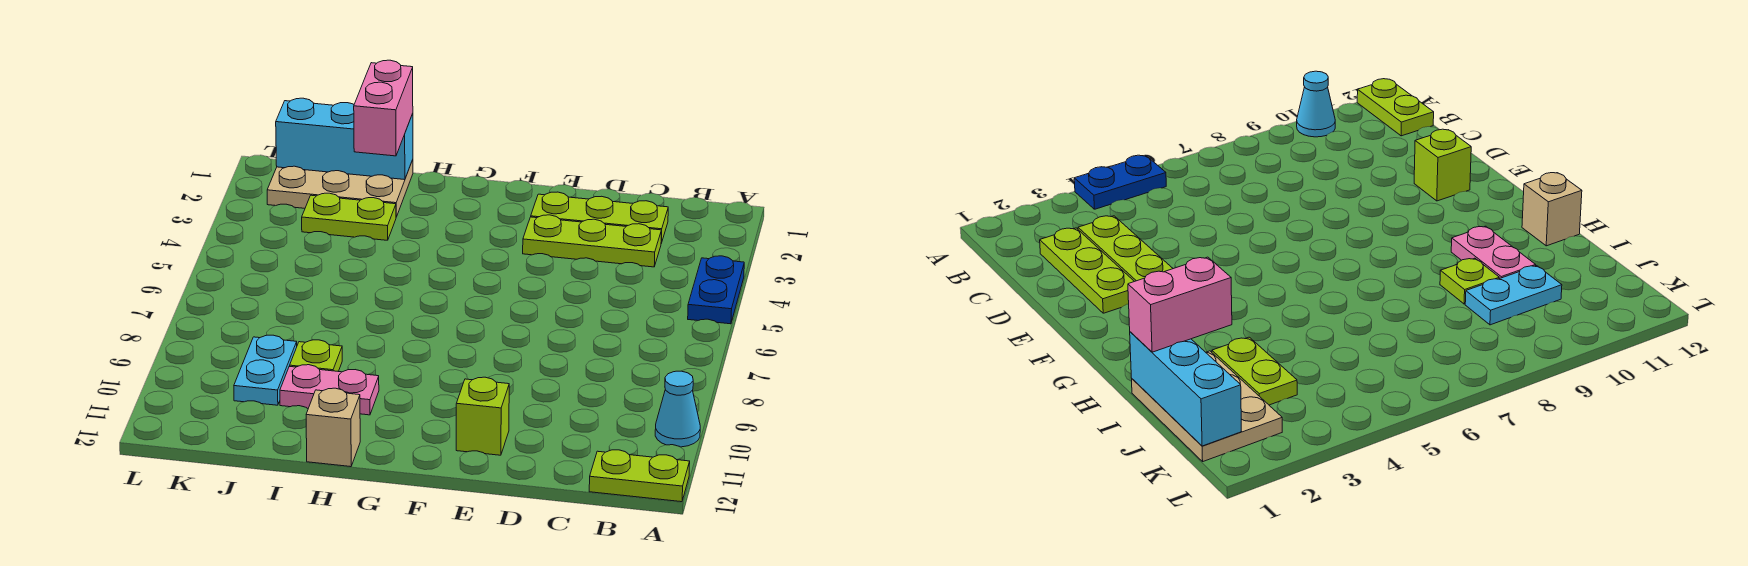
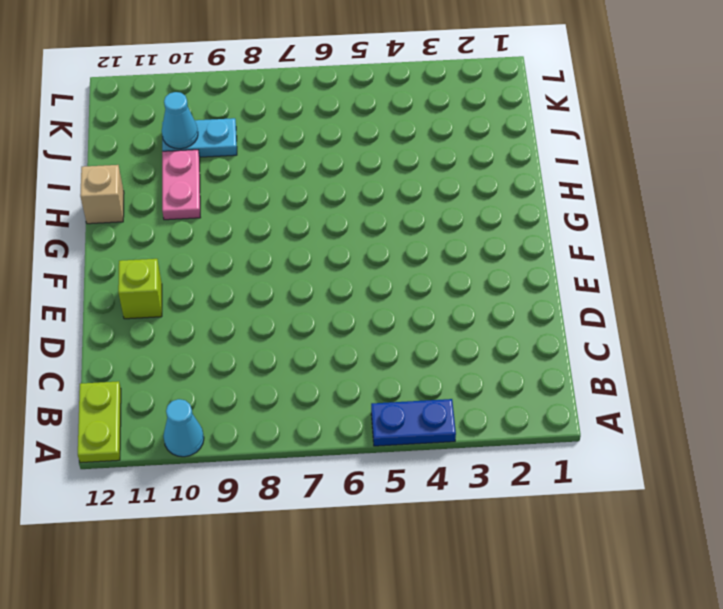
cyan cone J10 level 2 -> none
none -> lime plate C2:E2 level 1
none -> lime plate C3:E3 level 1
none -> tan plate I1:K2 level 1

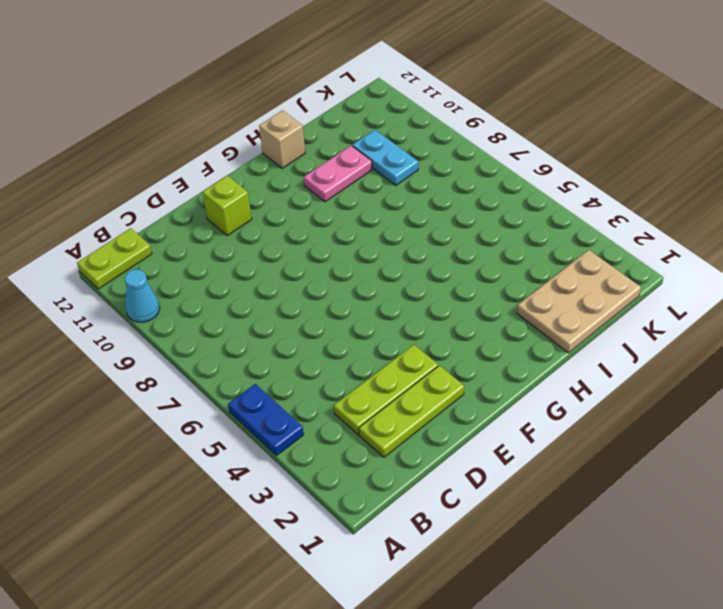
none -> lime plate I3:J3 level 1
none -> lime plate I9 level 1
none -> cyan brick I1:K1 level 2

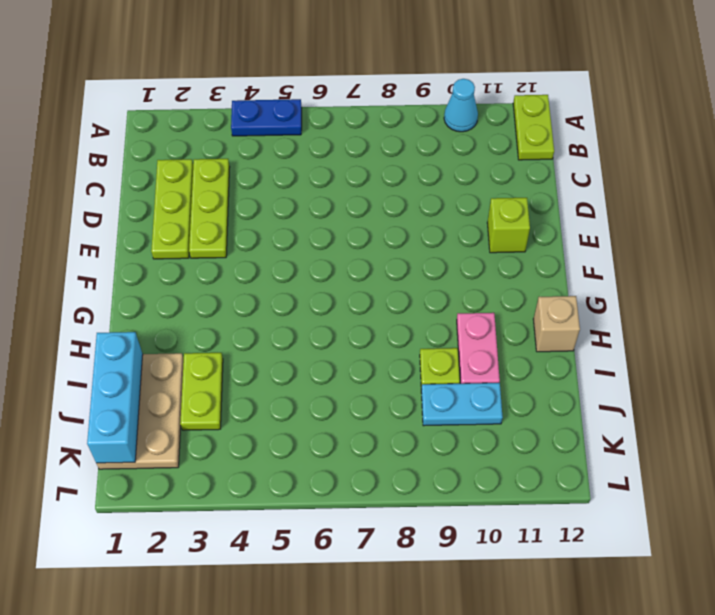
none -> pink brick I1:I2 level 3

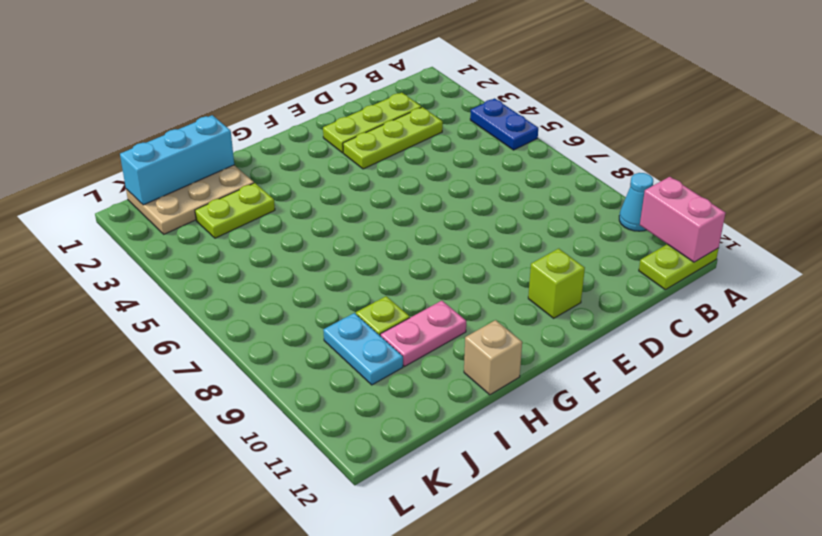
pink brick A11:A12 level 2 -> pink brick I1:I2 level 3

